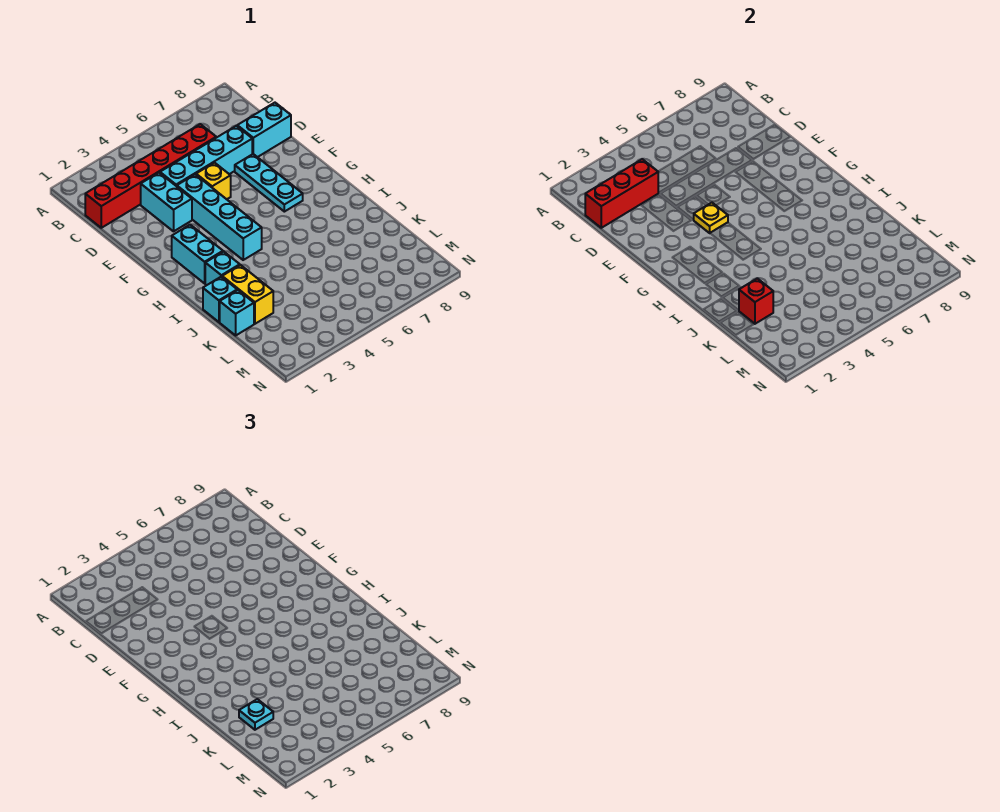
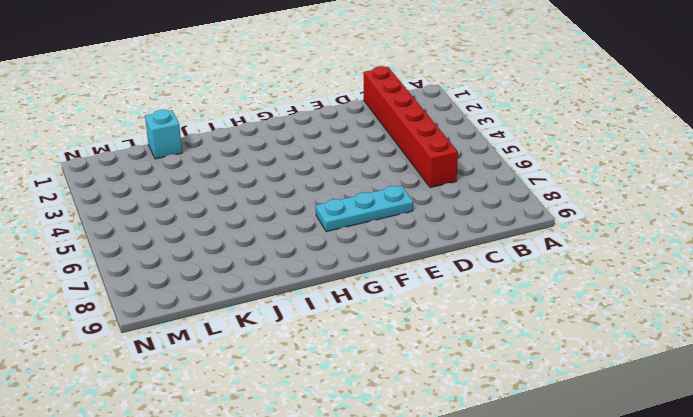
none -> cyan brick D3:E3 level 1
none -> cyan brick D4:D7 level 1
none -> cyan brick D8:D9 level 1

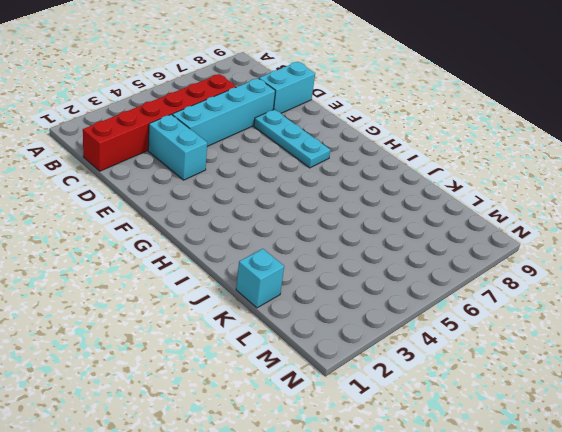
none -> cyan brick E4:H4 level 1
none -> yellow brick E5 level 1
none -> cyan brick G2:H2 level 1

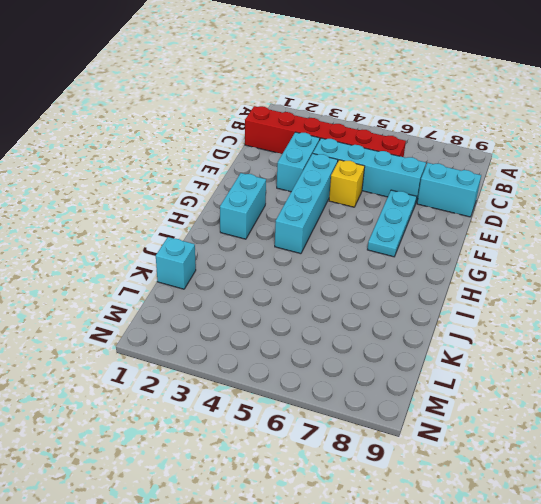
none -> cyan brick I2 level 1
none -> cyan brick J1 level 1
none -> yellow brick J2:K2 level 1

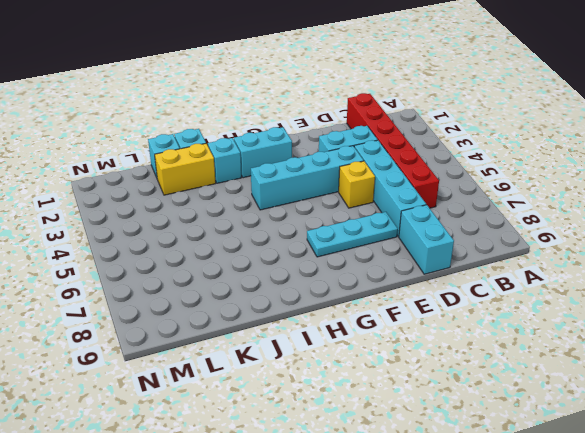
none -> red brick C1:C3 level 2
none -> yellow plate F4 level 2
none -> red brick K2 level 2

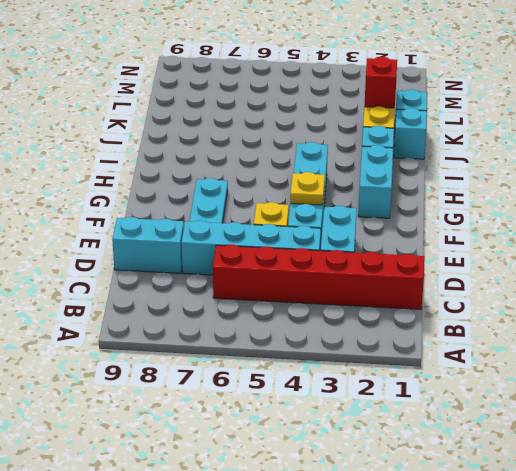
none -> red brick C1:C3 level 2
none -> cyan plate K2 level 3

